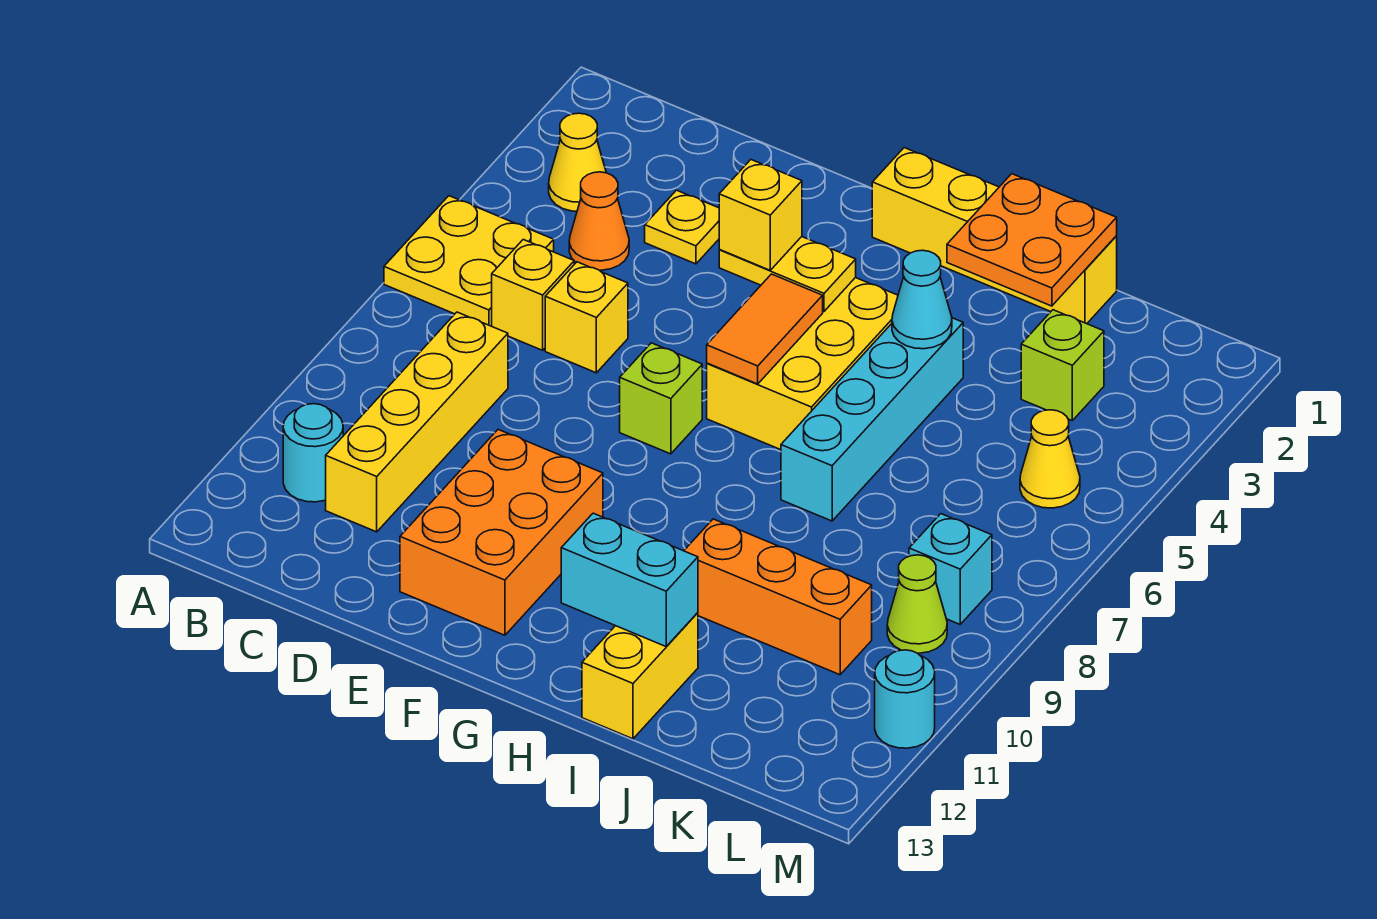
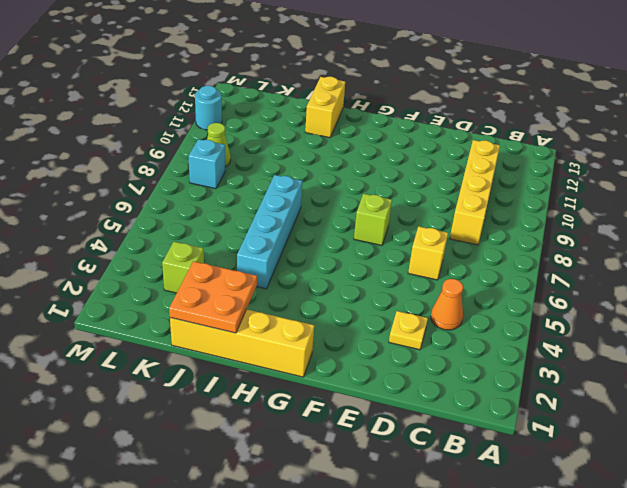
none -> yellow plate A5:B6 level 1
none -> yellow cone B3 level 1
none -> cyan round brick B11 level 1

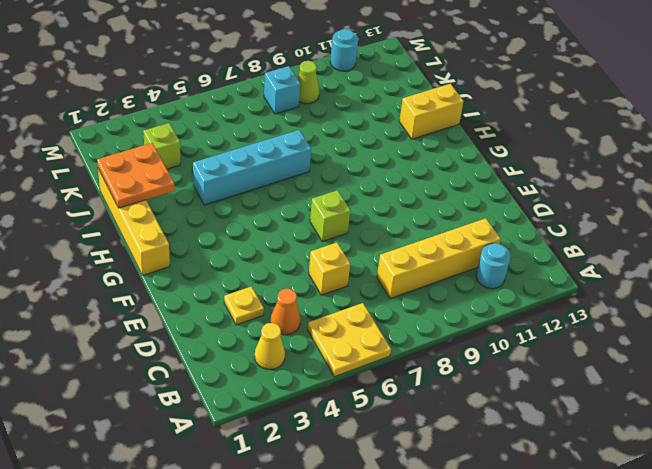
none -> yellow brick C6 level 1
none -> orange brick E10:F12 level 1
none -> yellow brick G4:H6 level 1

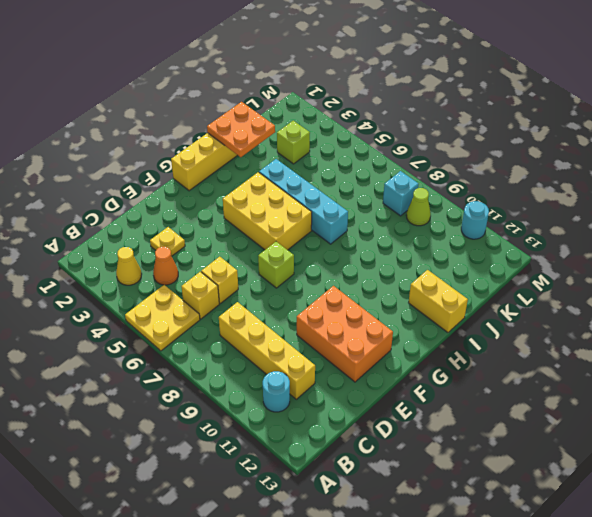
none -> orange brick I10:K10 level 1
none -> yellow cone L5 level 1
none -> yellow plate F4:G4 level 2

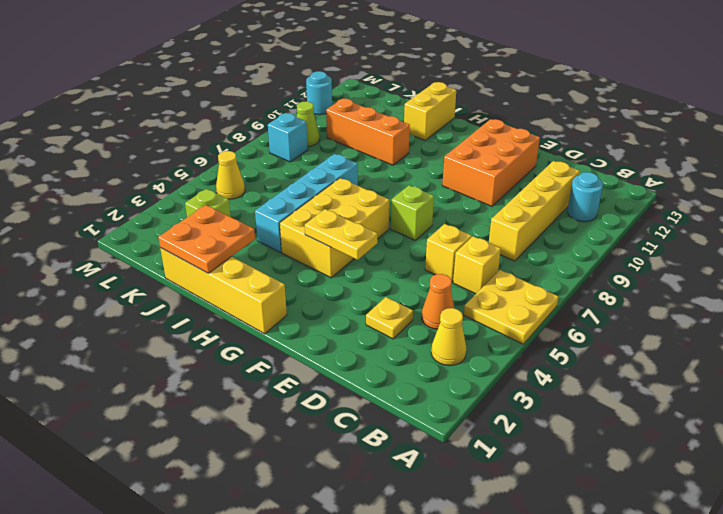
none -> orange tile G5:G6 level 2
none -> cyan brick H12:I12 level 2
none -> cyan cone I4 level 2

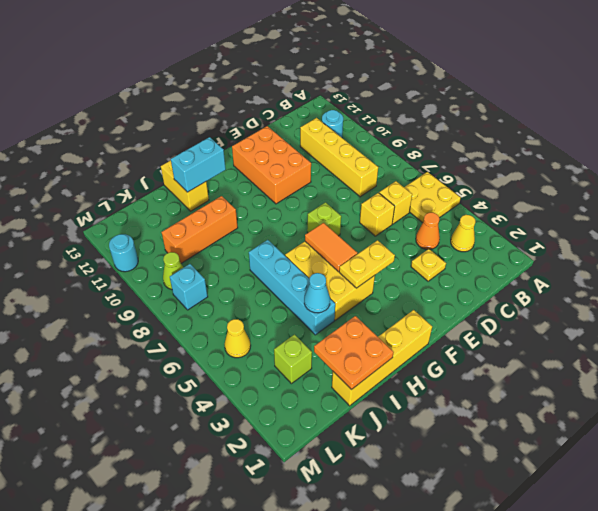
none -> yellow brick F4 level 3

